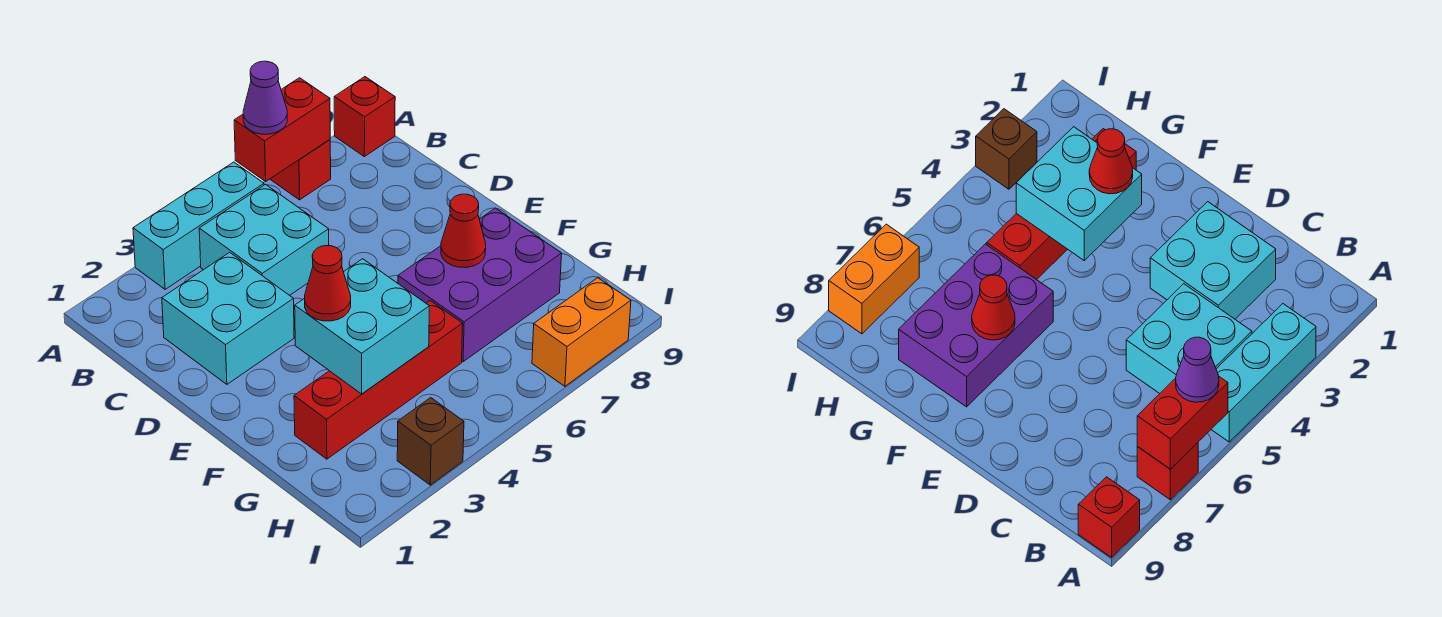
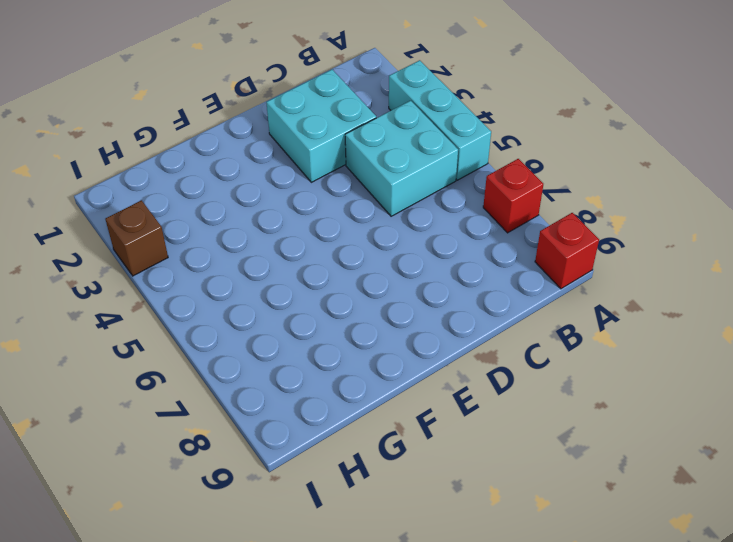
none -> purple brick F6:G8 level 1
none -> red brick G2:G5 level 1
none -> orange brick I7:I8 level 1

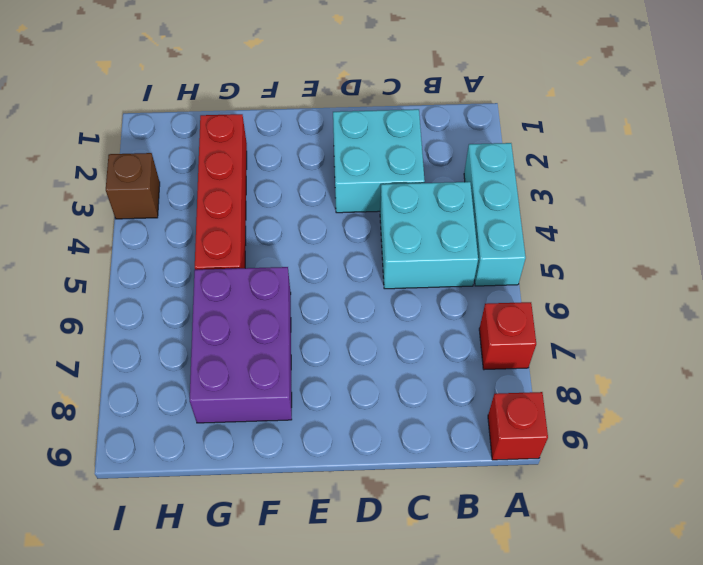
none -> orange brick I7:I8 level 1
none -> red brick A6:A7 level 2
none -> cyan brick F3:G4 level 2

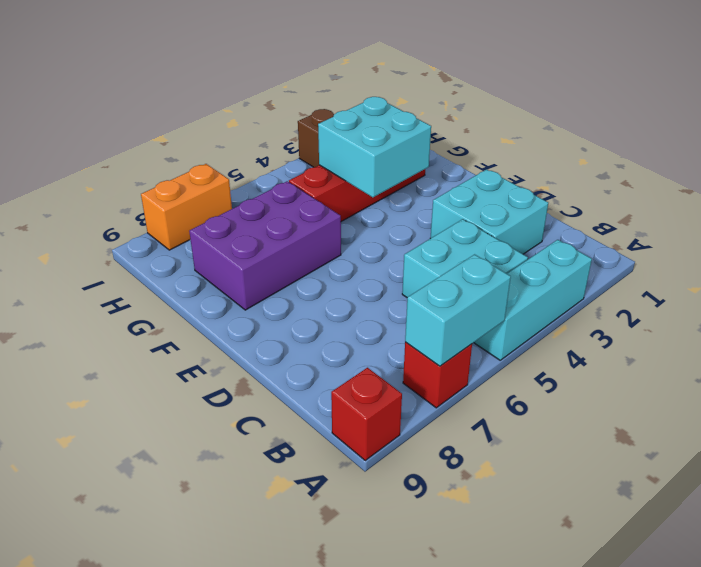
cyan brick A6:A7 level 2 -> red brick A6:A7 level 2
none -> red cone F7 level 2
none -> purple cone A6 level 3
none -> red cone F3 level 3

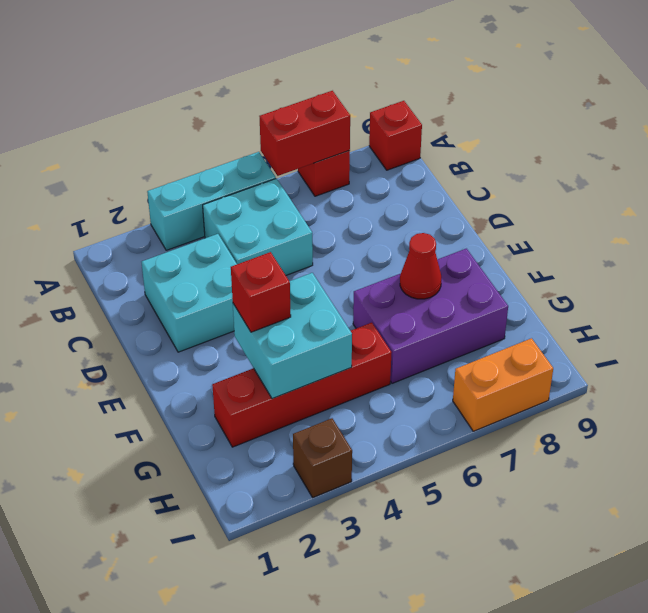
red brick F3 level 3 -> red cone F3 level 3
none -> purple cone A6 level 3

